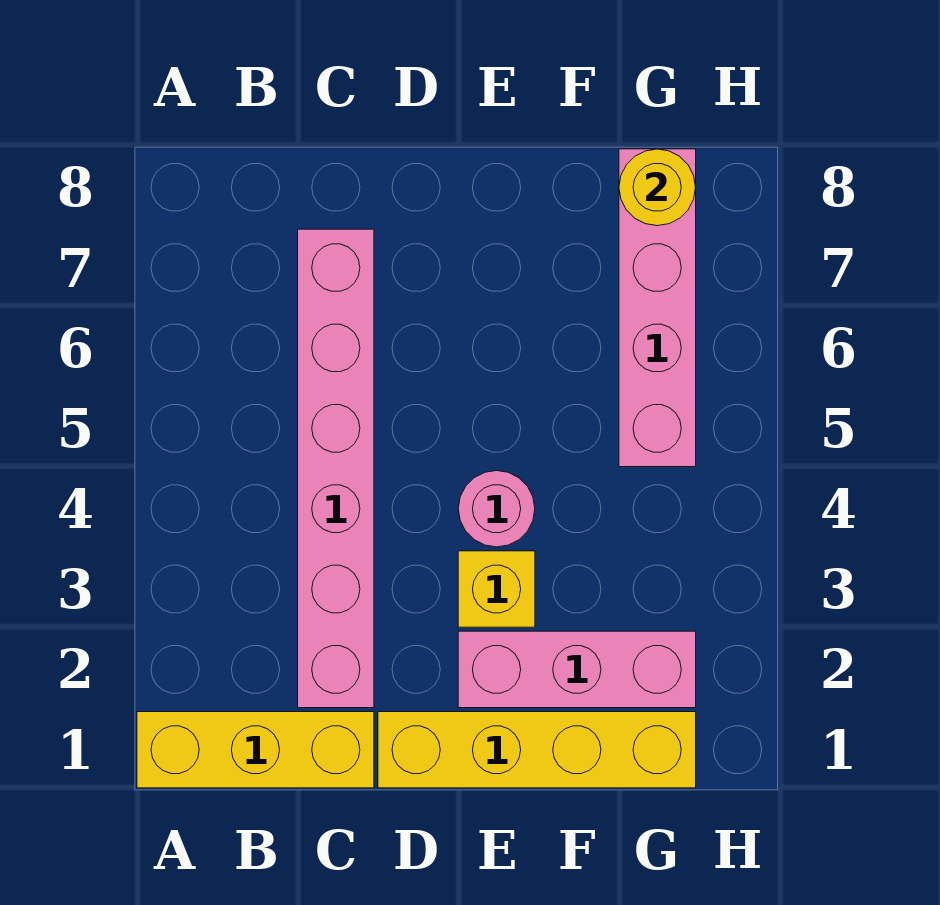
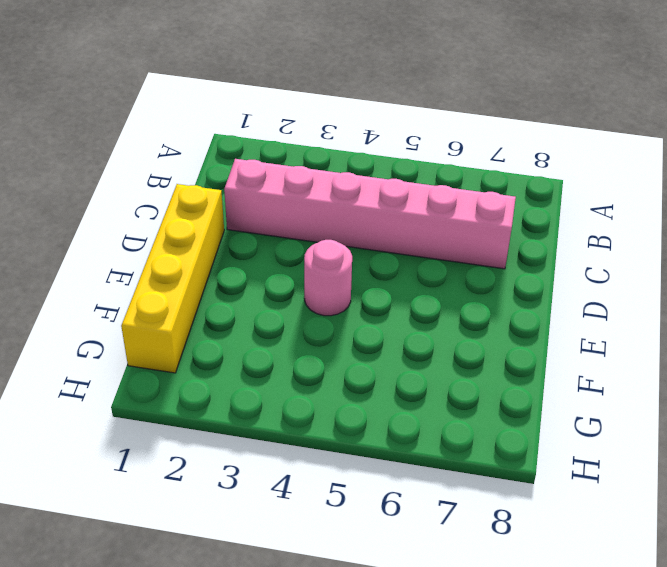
none -> yellow brick A1:C1 level 1
none -> pink brick E2:G2 level 1

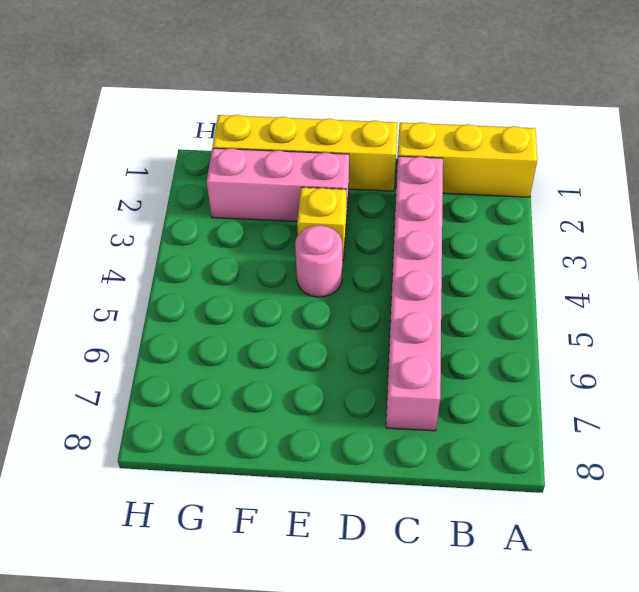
none -> pink brick G5:G8 level 1
none -> yellow round brick G8 level 2

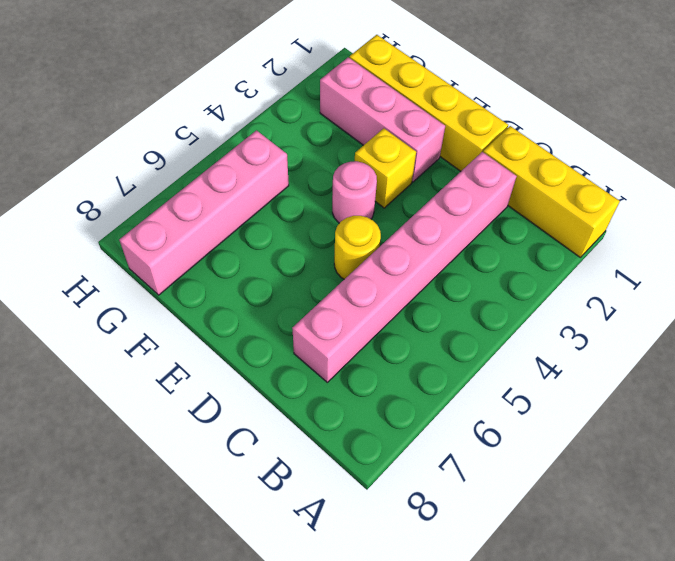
yellow round brick D5 level 1 -> yellow round brick G8 level 2

